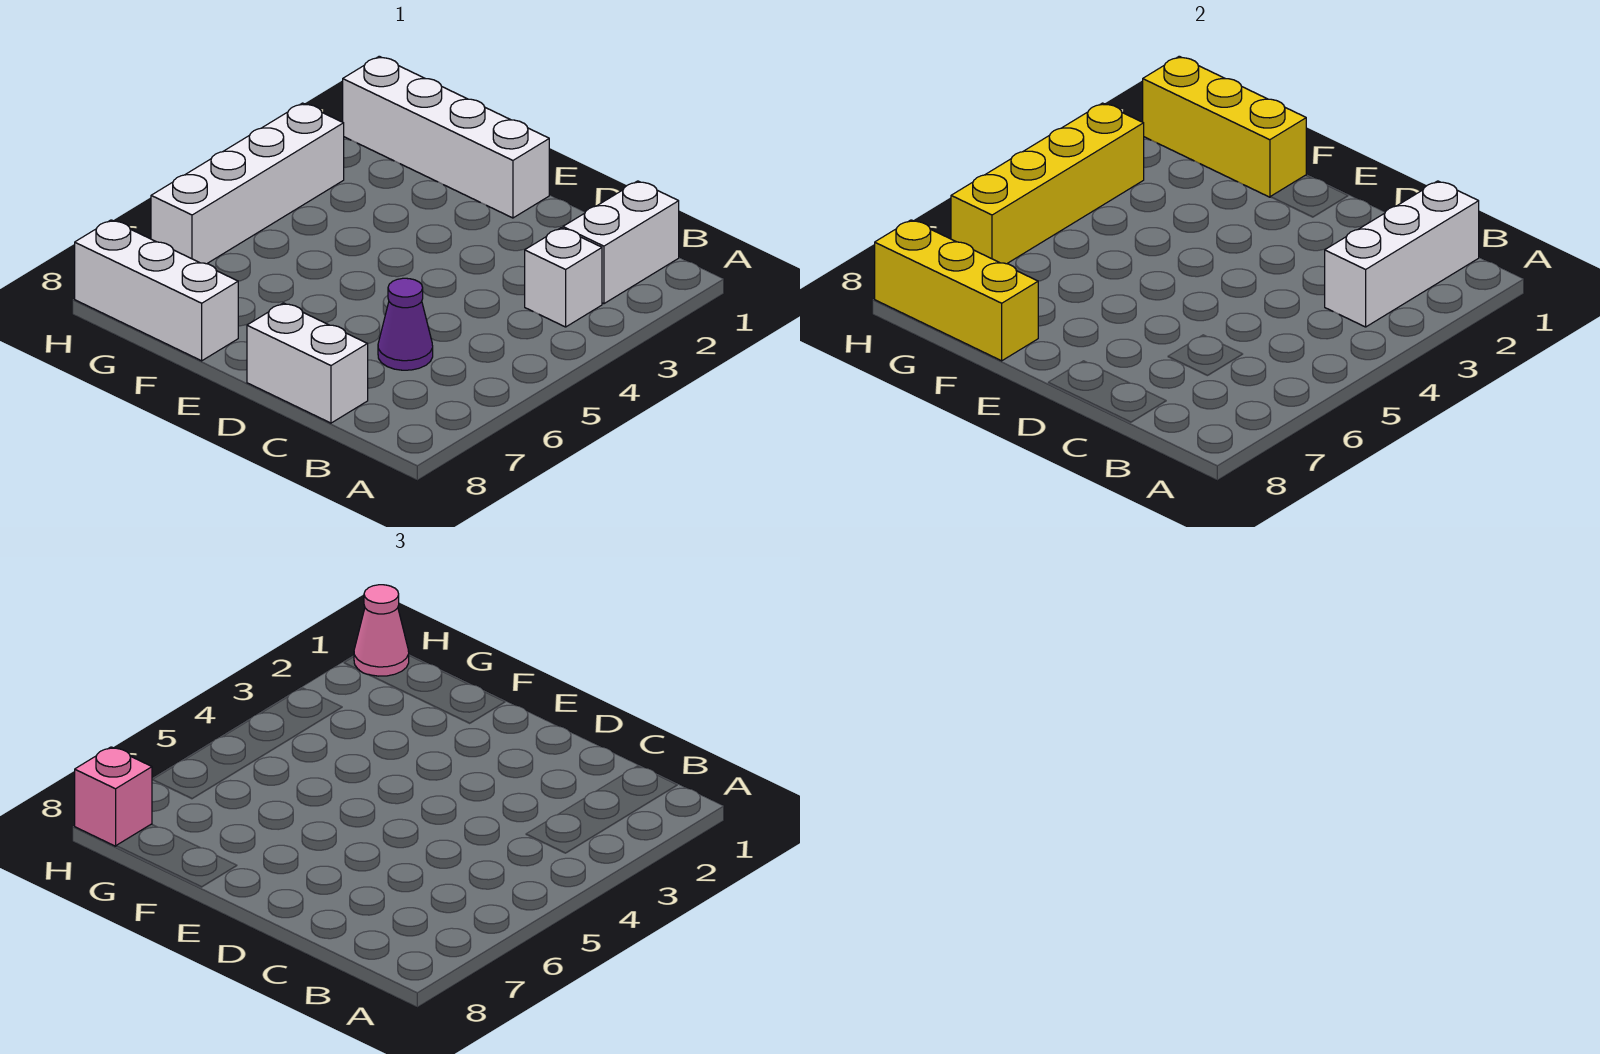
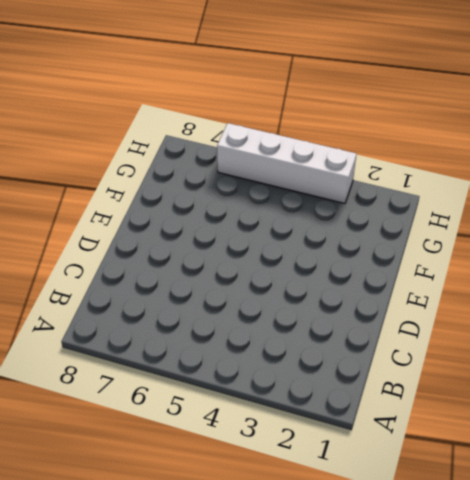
none -> white brick B1:B2 level 1
none -> white brick B3 level 1
none -> purple cone C6 level 1

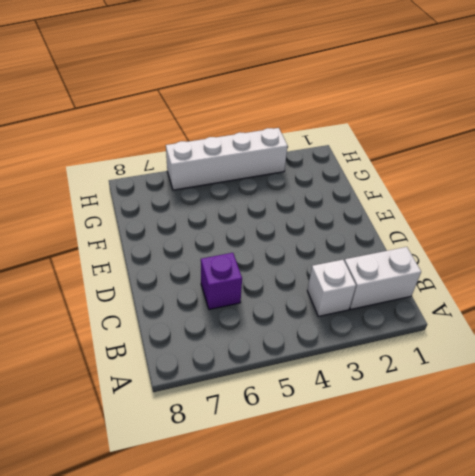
purple brick C6 level 1 -> purple cone C6 level 1
none -> white brick C8:D8 level 1
none -> white brick E1:H1 level 1
none -> white brick F8:H8 level 1

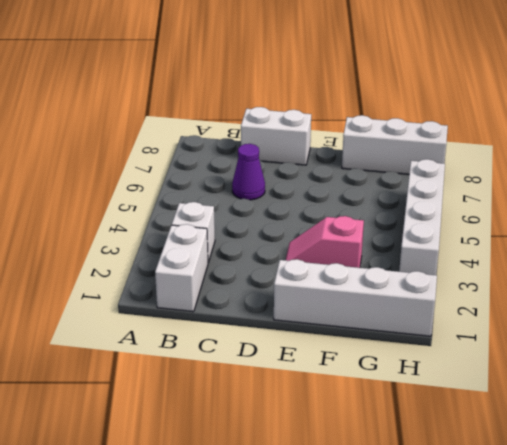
pink slope E3:F3 level 1 top F -> none
none -> white brick B1:B3 level 2
none -> yellow brick F1:H1 level 2
none -> yellow brick F8:H8 level 2

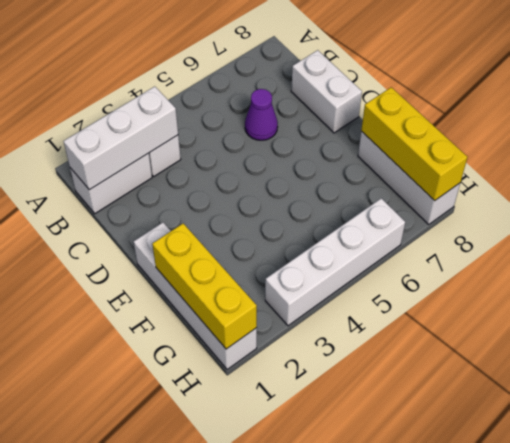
none -> yellow brick H3:H6 level 2
none -> pink cone H1 level 3
none -> pink brick H8 level 3

